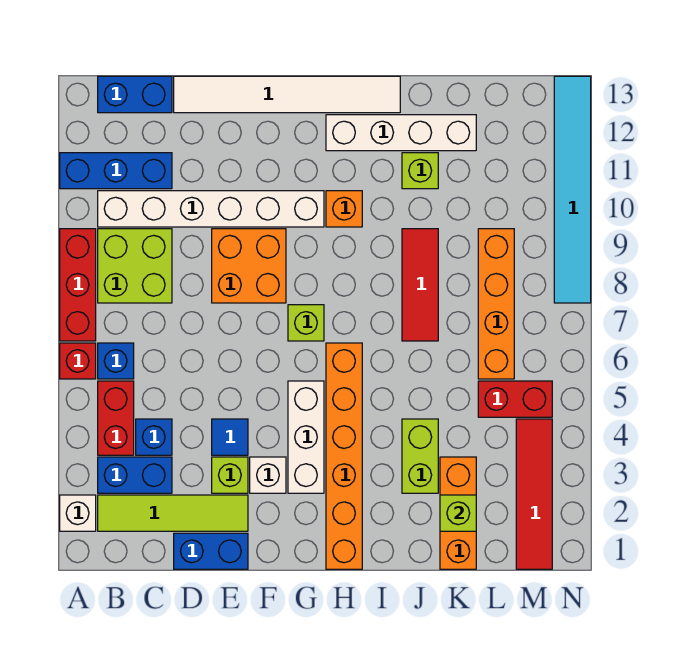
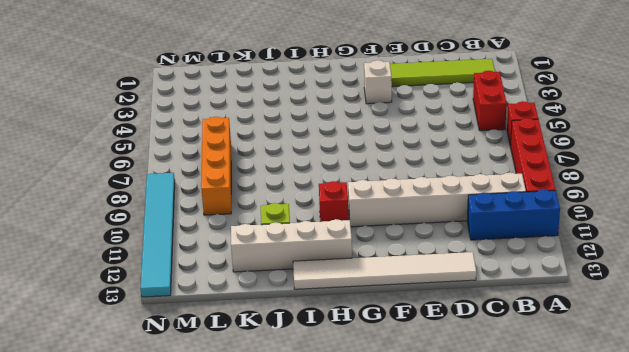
red brick A7:A10 level 1 -> red brick A7:A9 level 1
red brick H10 level 1 -> orange brick H10 level 1
none -> white brick A2 level 1
none -> blue brick B3:C3 level 1
none -> blue brick B6 level 1
none -> lime brick B8:C9 level 1

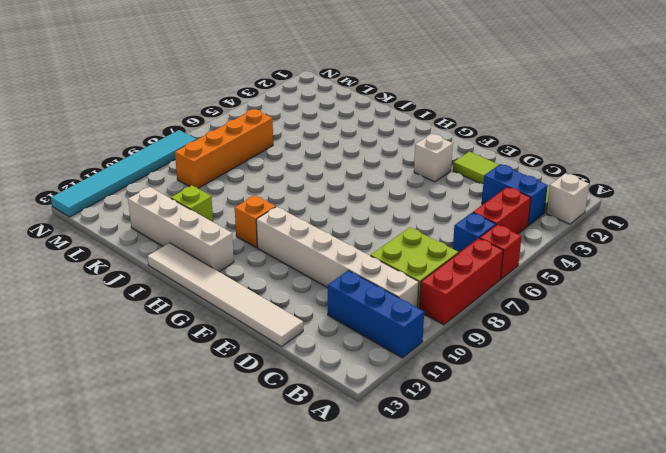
none -> blue brick B13:C13 level 1
none -> blue brick C4 level 1
none -> blue brick D1:E1 level 1
none -> lime brick E3 level 1

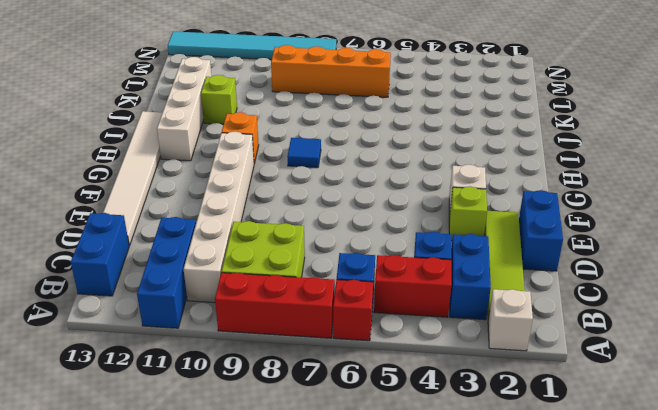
blue tile H8 level 1 -> blue tile E4 level 1
none -> orange brick E8:F9 level 1
none -> white brick G3:G5 level 1
none -> lime brick G7 level 1
none -> orange brick H1:H6 level 1

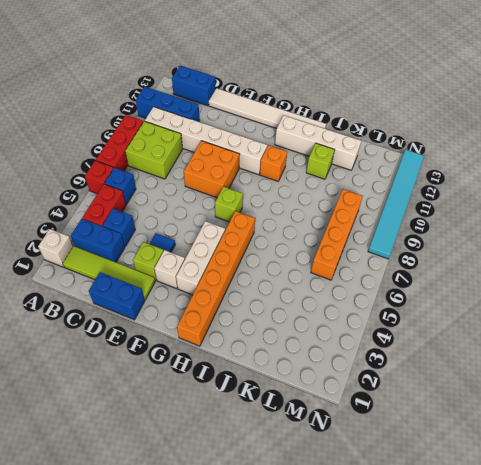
none -> lime brick J3:J4 level 1
none -> red tile J7:J9 level 1
none -> orange brick K1:K3 level 1
none -> red brick L5:M5 level 1

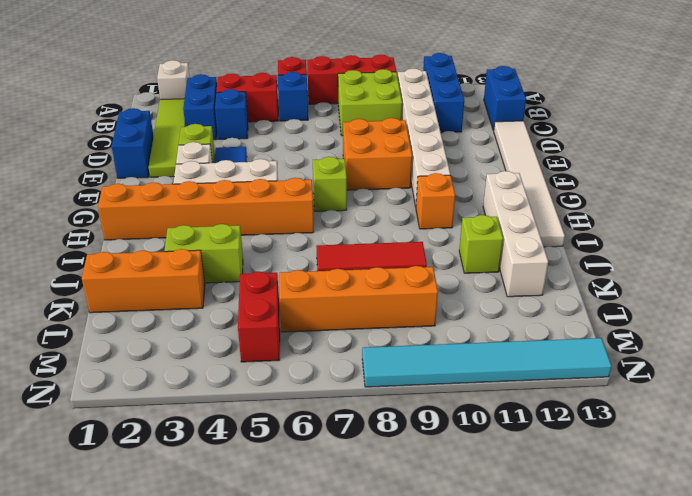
none -> red tile M1:M4 level 1
none -> lime brick K2 level 2

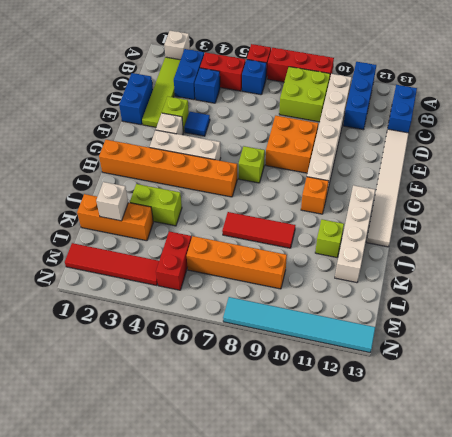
white brick K2 level 2 -> lime brick K2 level 2

